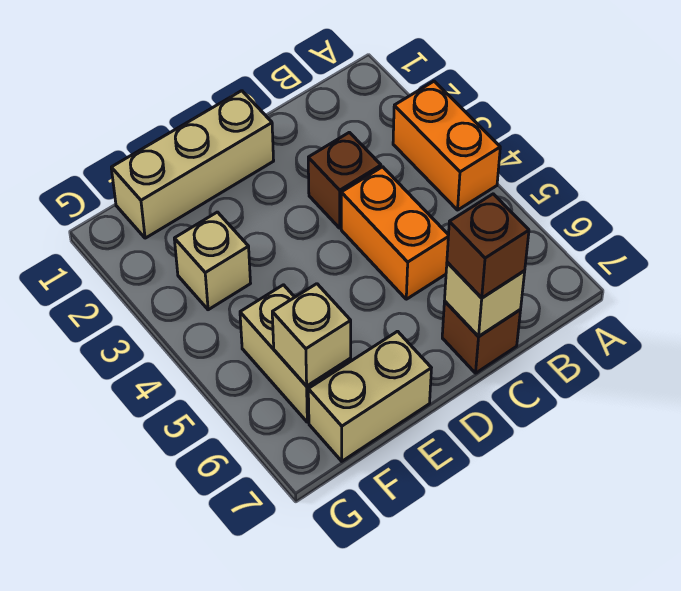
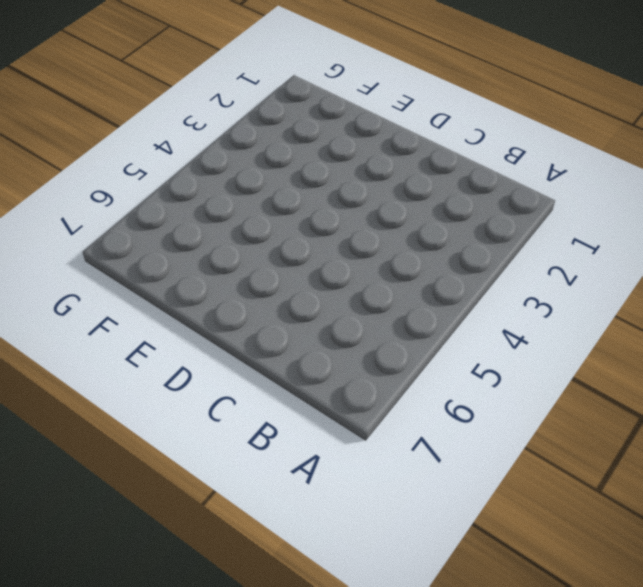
none -> orange brick A3:A4 level 1
none -> brown brick C3 level 1

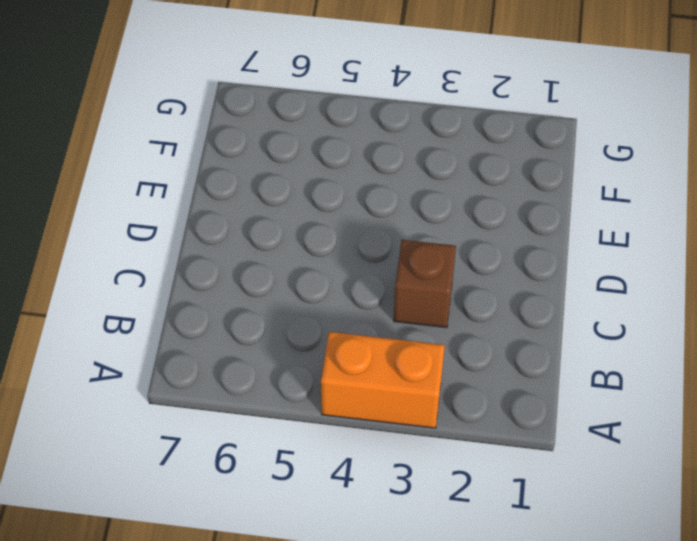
none -> orange brick C4:C5 level 1
none -> brown brick C7 level 1

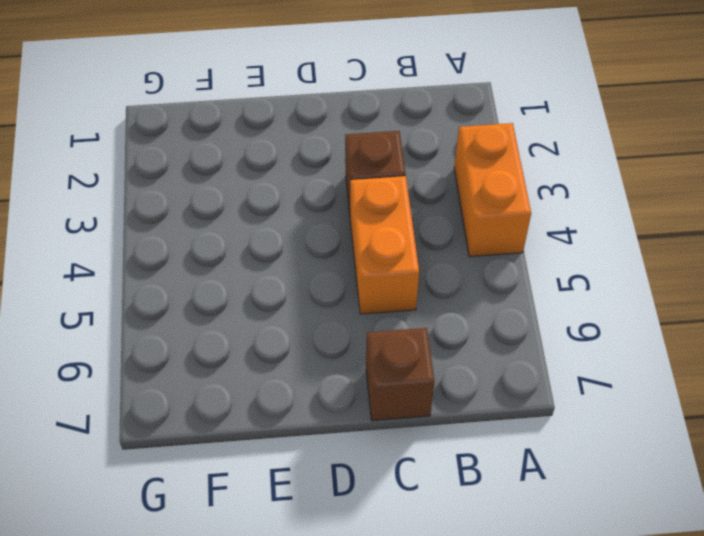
none -> tan brick D1:F1 level 1
none -> tan brick E7:F7 level 1

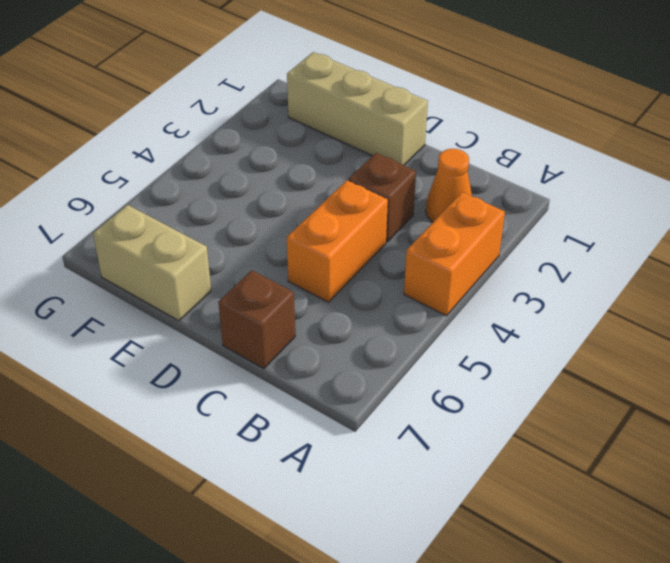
orange cone B2 level 1 -> none
none -> tan brick F3 level 1
none -> tan brick F5:F6 level 1

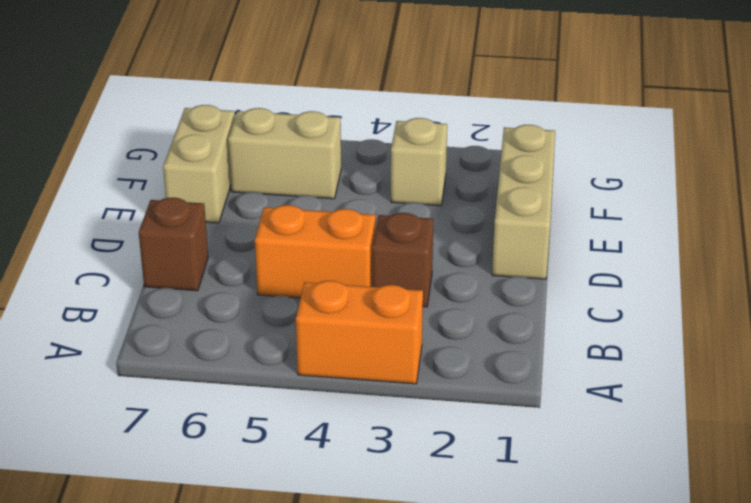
none -> tan brick C7 level 2
none -> tan brick F6 level 2

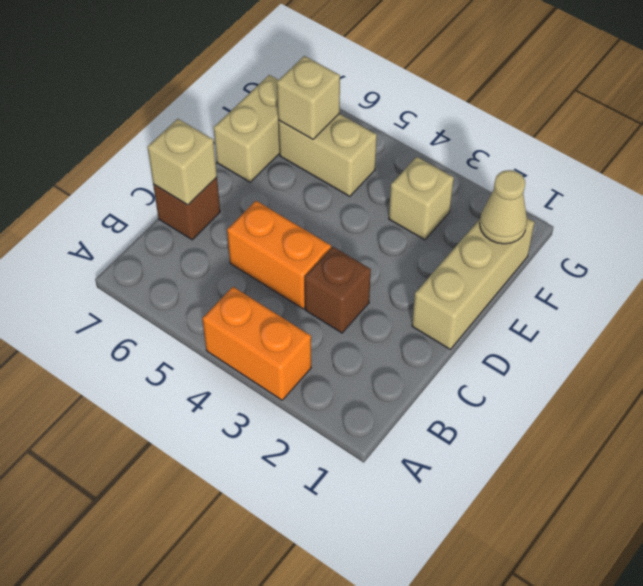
tan cone F1 level 2 -> none
none -> brown brick C7 level 3

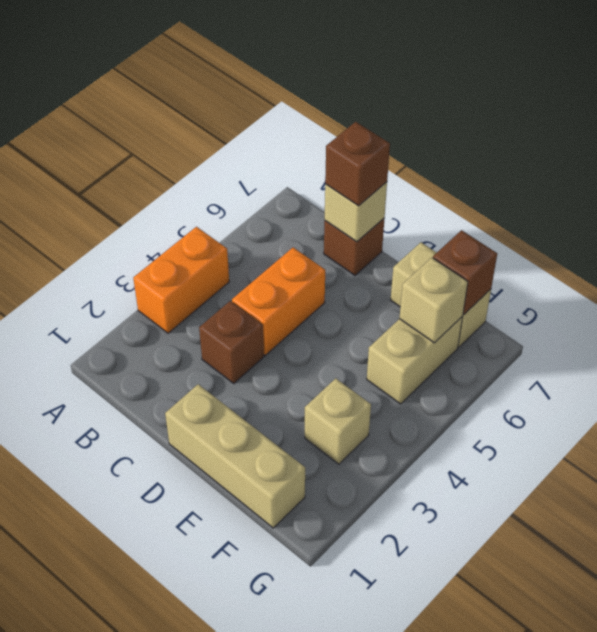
brown brick F7 level 2 -> none

